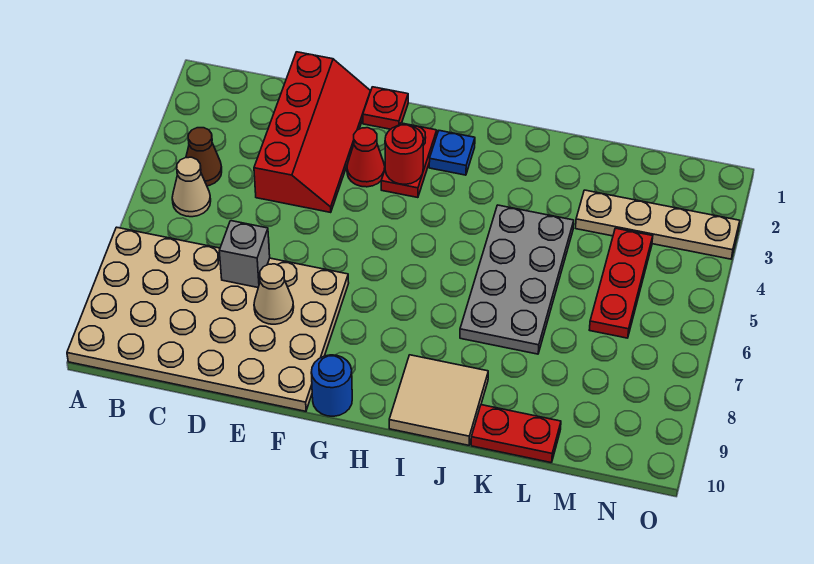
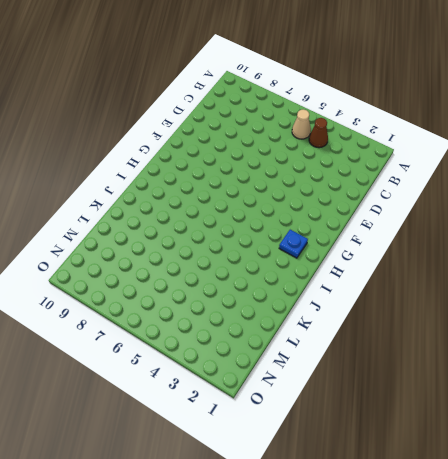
none -> tan plate A7:F10 level 1
none -> red slope D1:E4 level 1 top D
none -> red plate F1 level 1

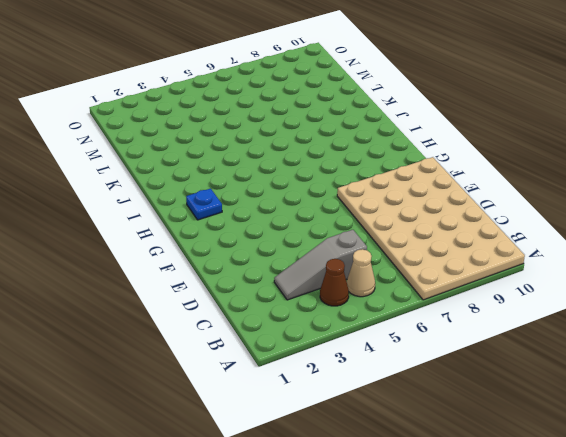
grey slope C3:C5 level 1 top 5 -> none
none -> red slope D1:E4 level 1 top D
none -> red plate F1 level 1
none -> red cone F3 level 1

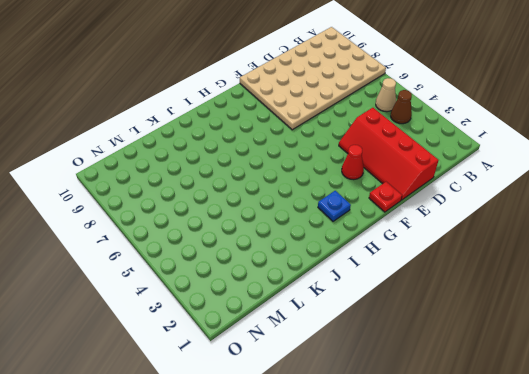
none -> red plate G2:G3 level 1
none -> blue round brick G10 level 1
none -> tan tile I9:J10 level 1

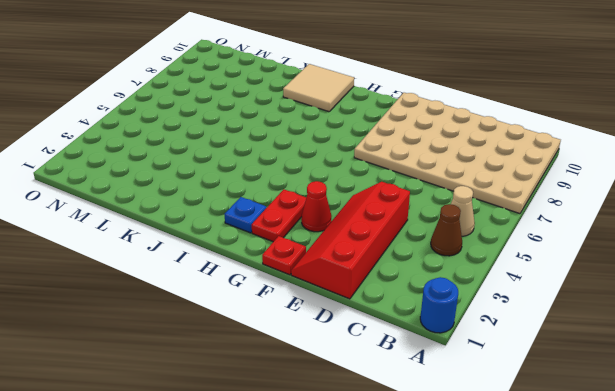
blue round brick A1 level 1 -> blue round brick G10 level 1
none -> grey plate J4:K7 level 1
none -> red plate K10:L10 level 1
none -> tan plate L3:O3 level 1

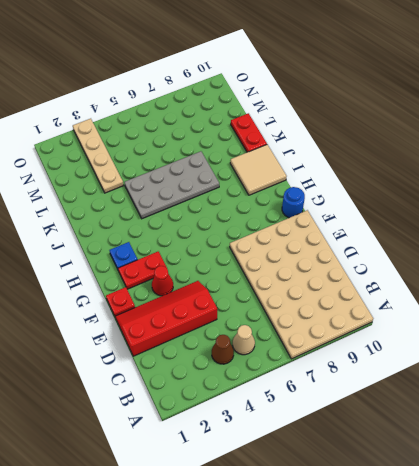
none -> red plate M4:M6 level 1
none -> grey brick D7 level 2
none -> tan cone E8 level 2

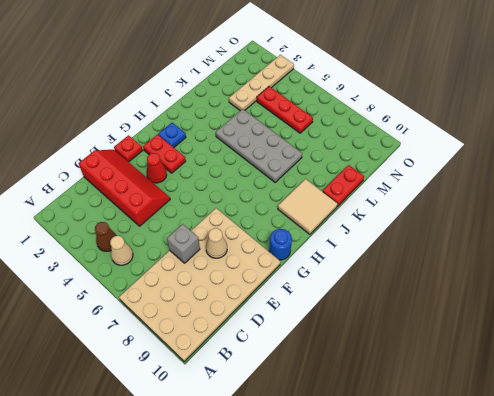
none -> red round brick G3 level 2

